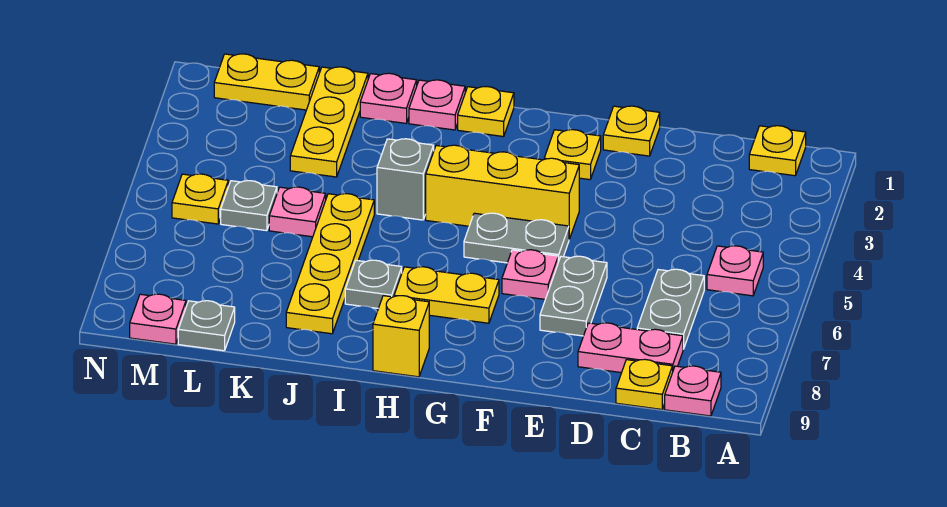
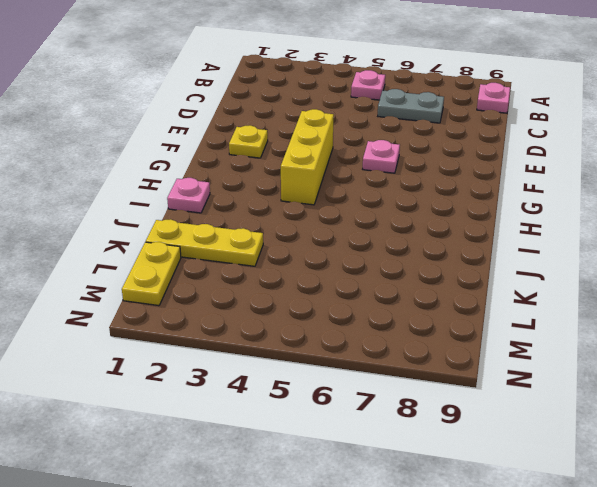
none -> yellow plate B1 level 1
none -> pink plate C8:D8 level 1
none -> yellow plate C9 level 1

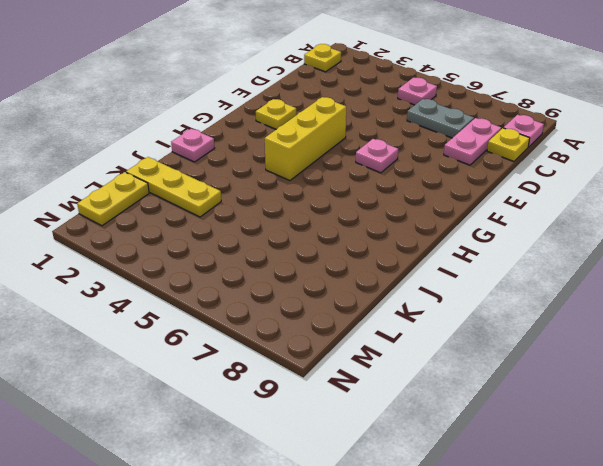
none -> yellow plate E1 level 1
none -> grey plate E6:E7 level 1
none -> grey plate F5:G5 level 1

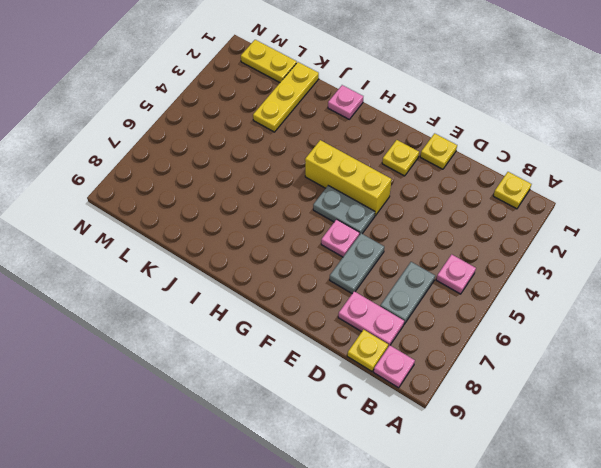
none -> yellow plate G7:H7 level 1
none -> yellow plate H1 level 1
none -> yellow brick H9 level 1

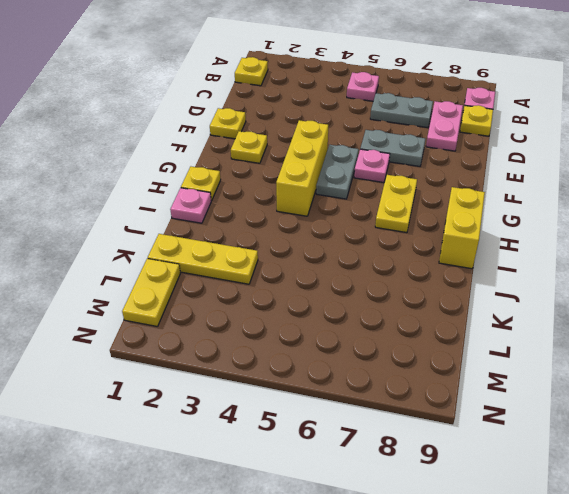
yellow brick H9:I9 level 1 -> yellow brick H9 level 1
none -> grey brick I4 level 1
none -> grey plate I7 level 1
none -> pink plate J1 level 1

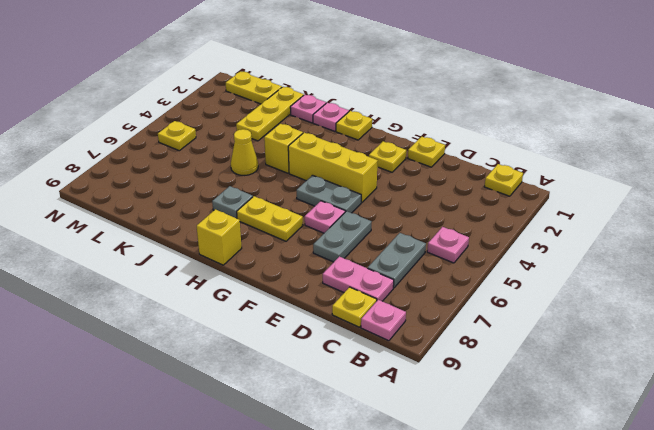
yellow brick I4 level 1 -> grey brick I4 level 1
yellow cone J5 level 1 -> yellow plate J5:J8 level 1
none -> pink plate K5 level 1
none -> grey plate L5 level 1
none -> grey plate L9 level 1

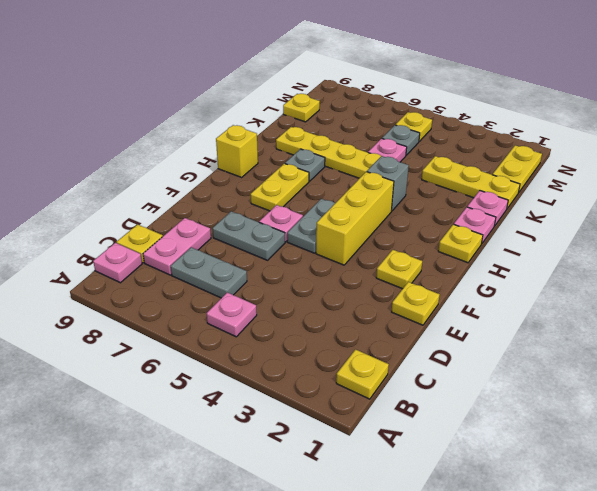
yellow plate L9 level 1 -> grey plate L9 level 1
none -> pink plate M9 level 1

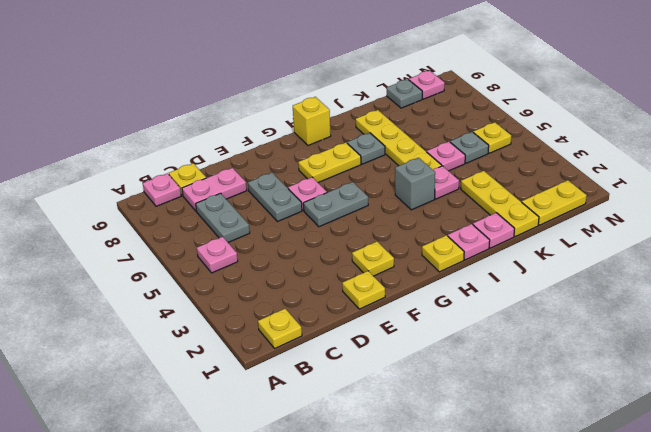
pink plate J4 level 1 -> none
none -> yellow brick F4:H4 level 1

